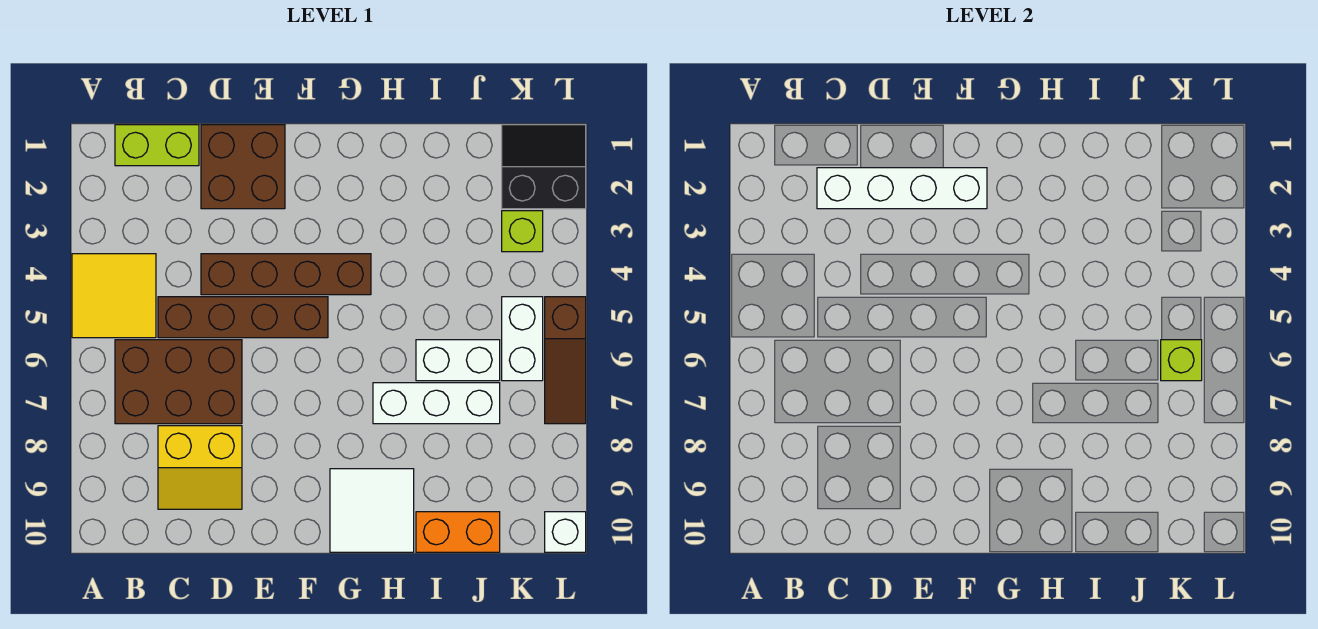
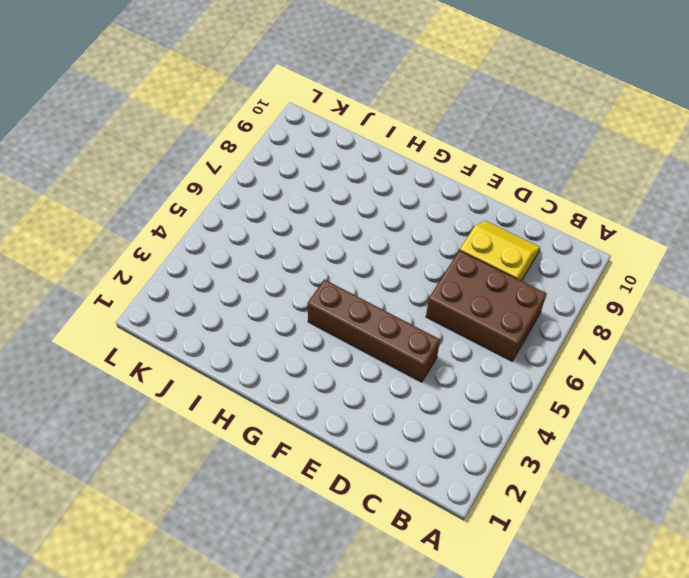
none -> yellow tile A4:B5 level 1
none -> lime brick B1:C1 level 1
none -> brown brick C5:F5 level 1

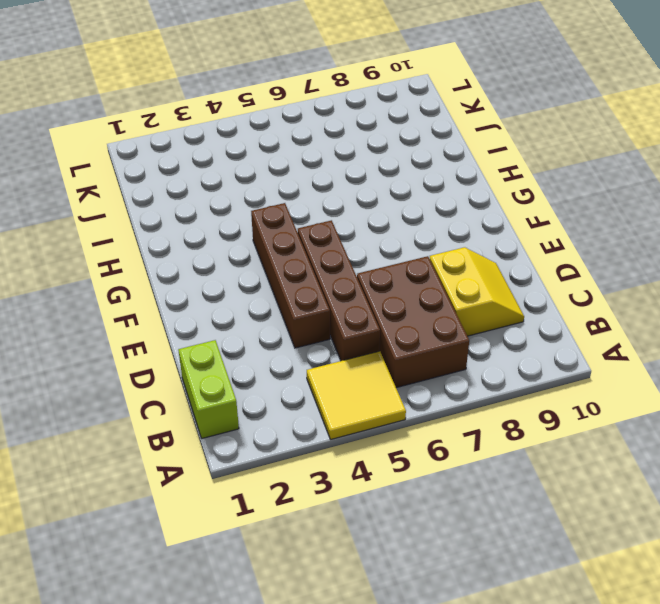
none -> brown brick D1:E2 level 1
none -> white tile G9:H10 level 1
none -> white brick H7:J7 level 1

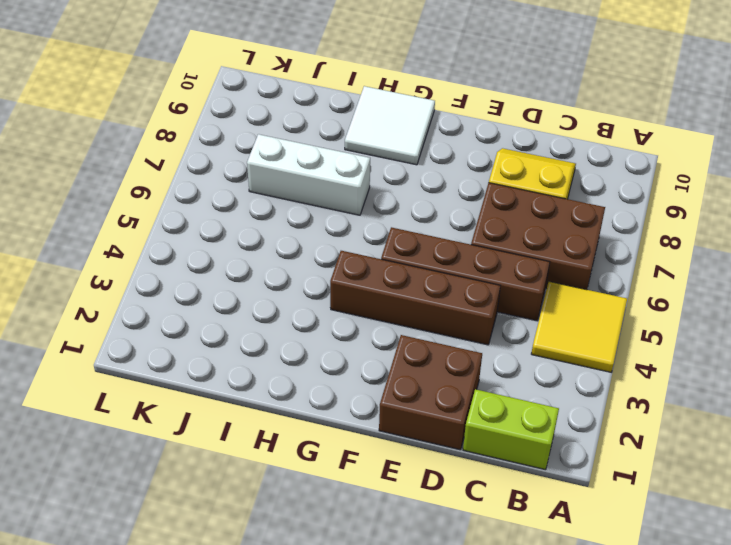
none -> white brick I6:J6 level 1
none -> orange brick I10:J10 level 1
none -> black slope K1:L2 level 1 top 2

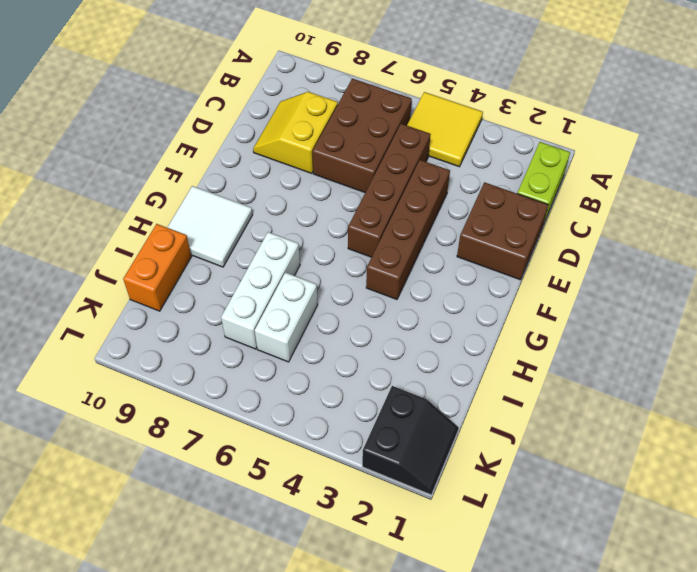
none -> lime brick K3 level 1
none -> white brick K5:K6 level 1
none -> brown slope L5:L7 level 1 top 5

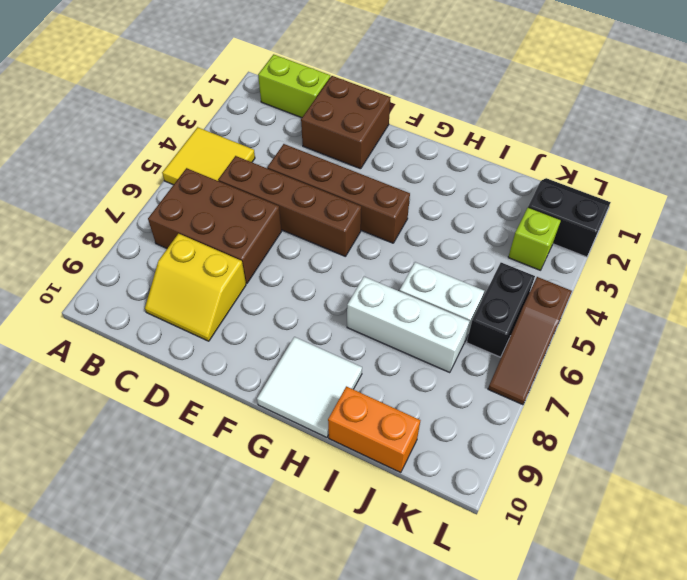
black brick K5:K6 level 1 -> white brick K5:K6 level 1
none -> white brick L10 level 1
none -> white brick C2:F2 level 2
none -> lime brick K6 level 2

